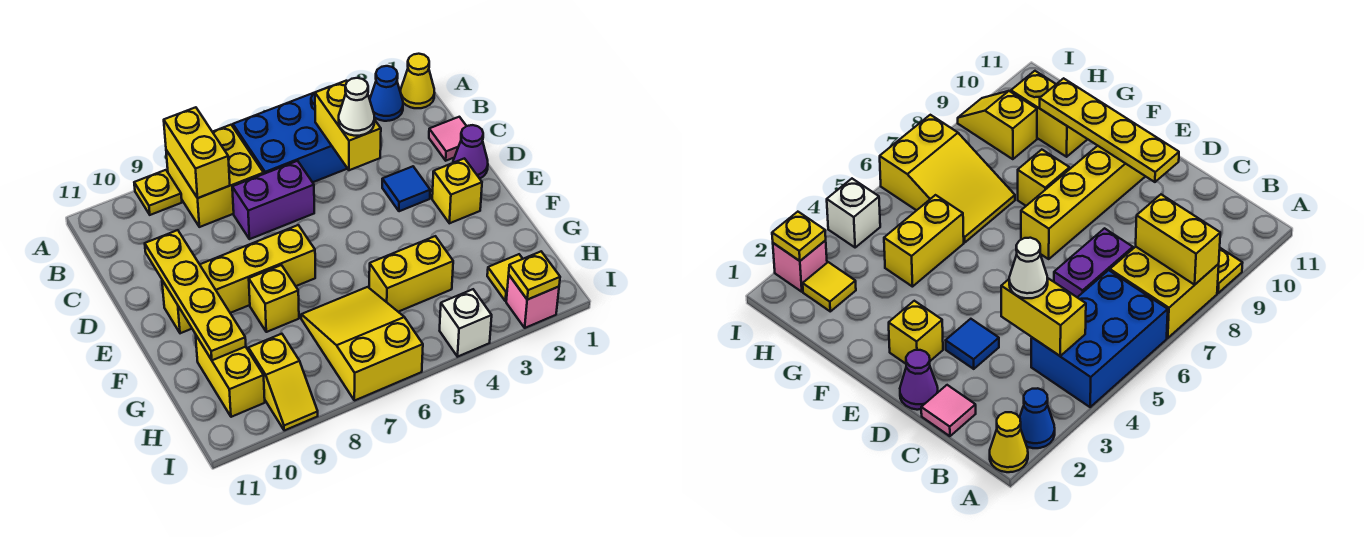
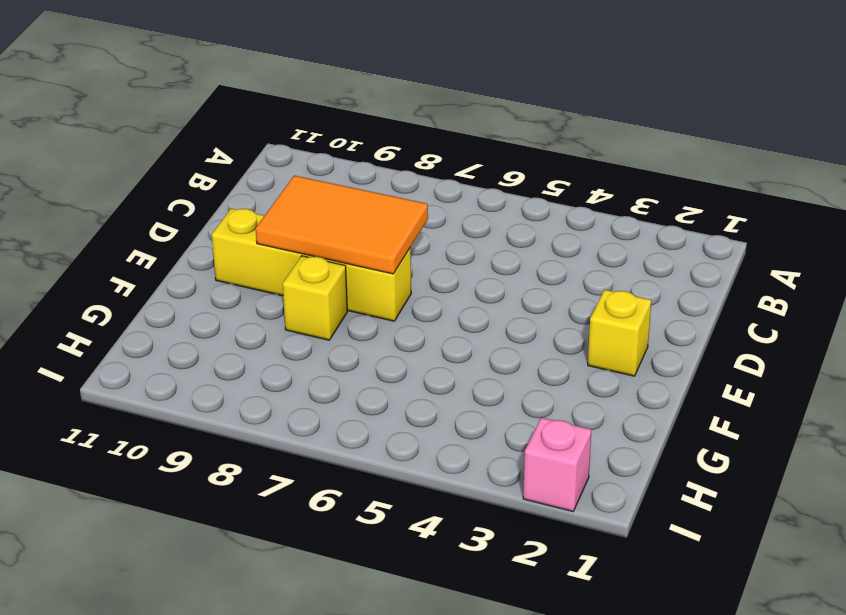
orange tile D7:E9 level 2 -> none
none -> yellow cone A1 level 1
none -> blue cone A2 level 1
none -> blue brick A4:B6 level 1

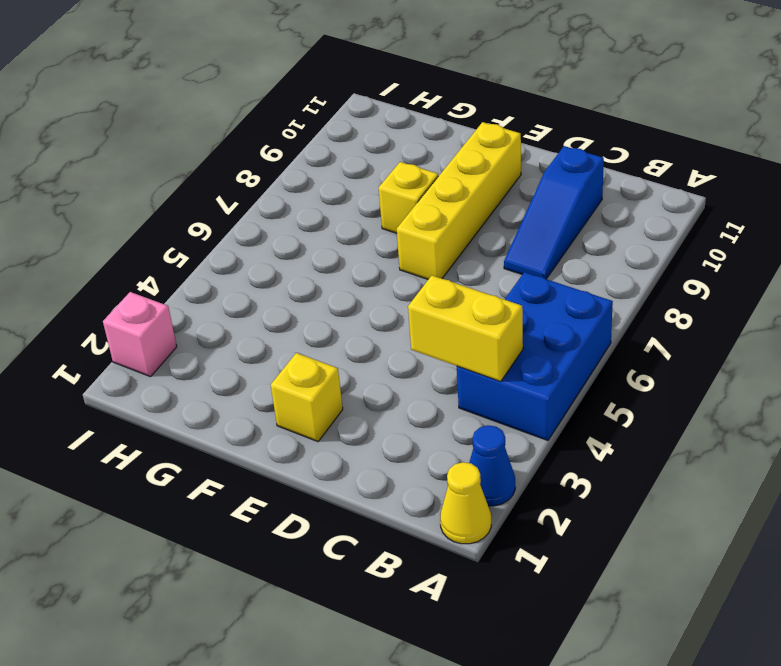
blue slope C8:C10 level 1 top 10 -> none
none -> yellow brick A7:B8 level 1
none -> yellow plate A9 level 1
none -> pink tile C1 level 1

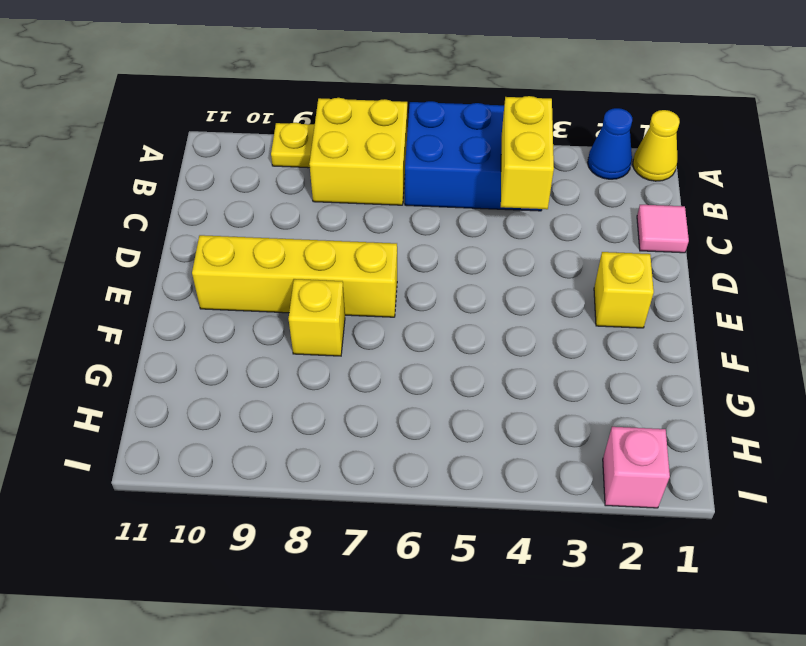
none -> purple brick C6:C7 level 1
none -> purple cone D1 level 1
none -> blue tile D3 level 1

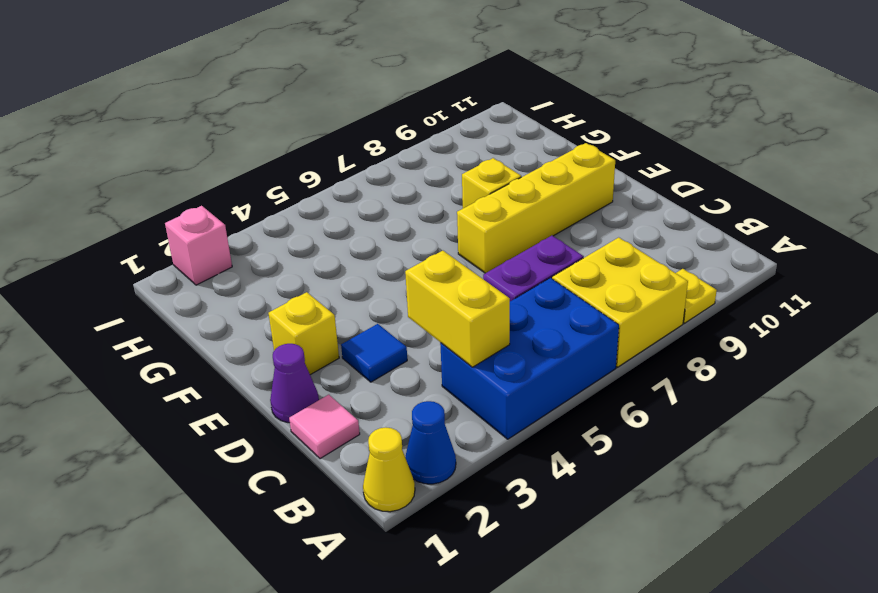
none -> yellow brick G4:G5 level 1
none -> yellow slope G6:I7 level 1 top I
none -> yellow brick G10:H10 level 1

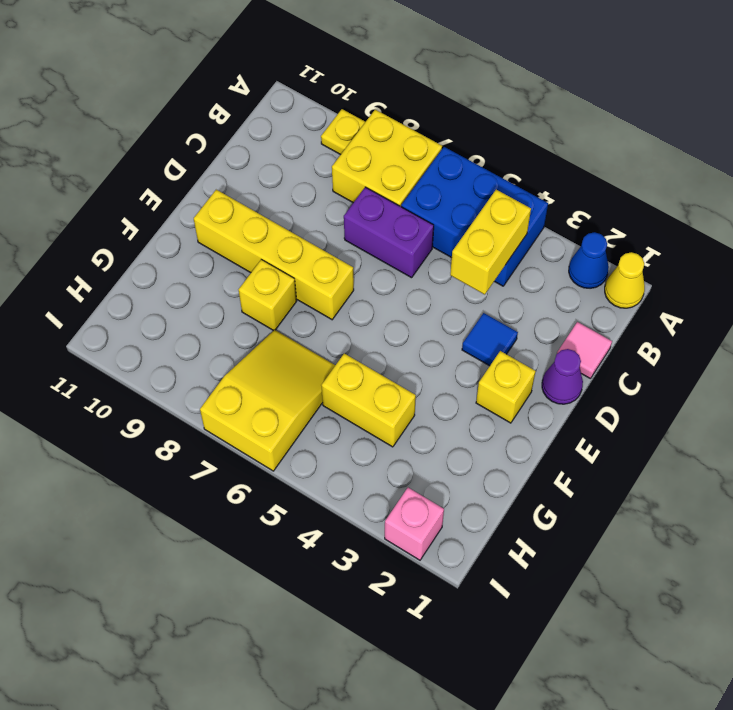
none -> yellow brick G10:H10 level 1
none -> yellow tile H2 level 1
none -> yellow slope H9:I9 level 1 top H

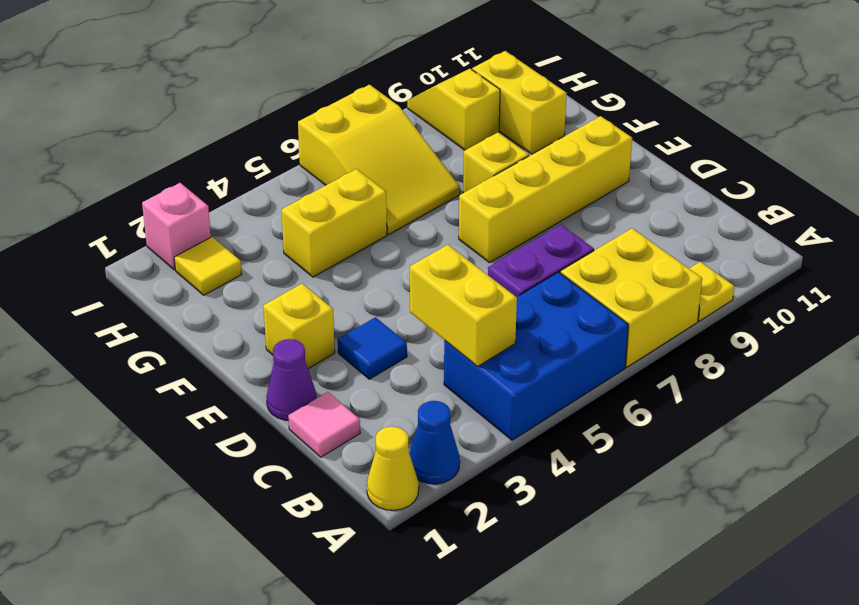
none -> white brick I4 level 1
none -> yellow brick A8:B8 level 2
none -> yellow plate D10:G10 level 2

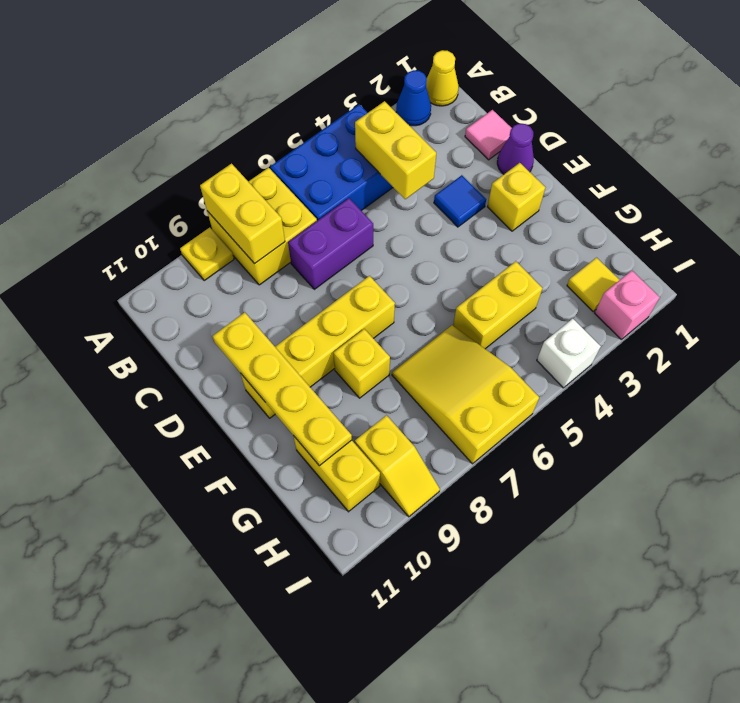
none -> yellow plate I2 level 2
none -> white cone C4 level 3

